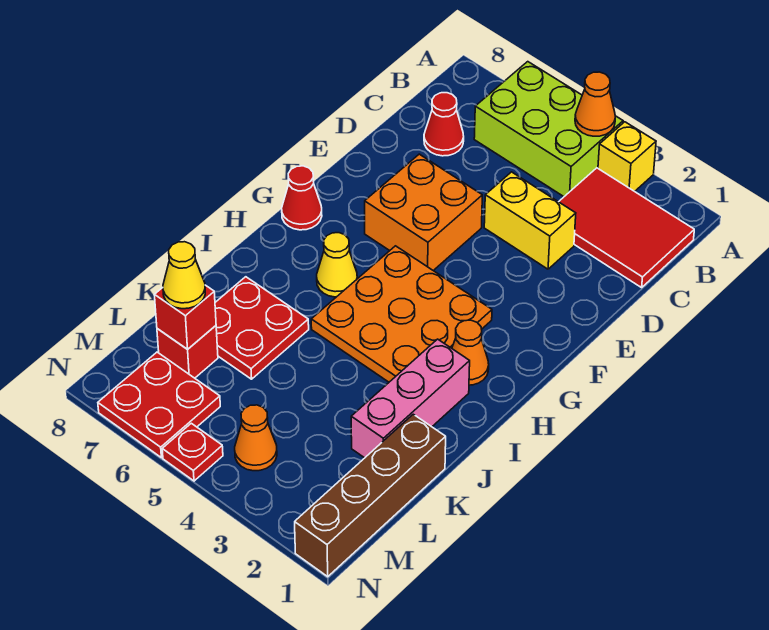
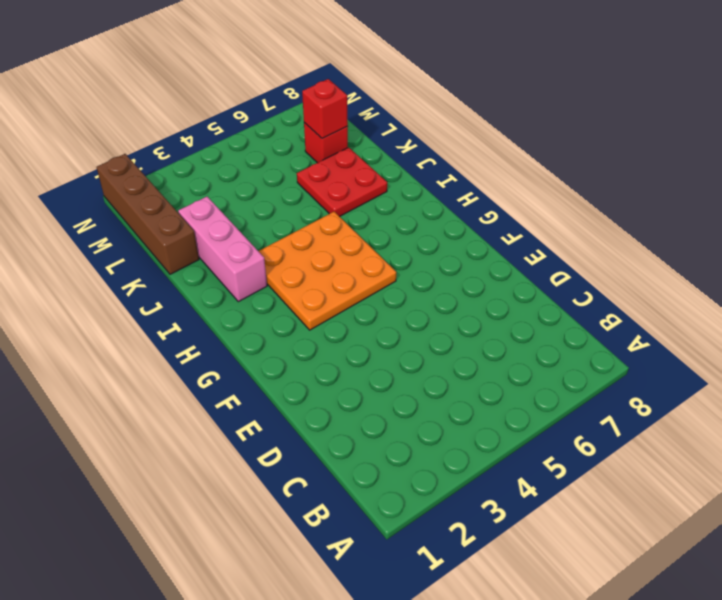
none -> yellow brick A3 level 1
none -> lime brick A4:B6 level 1
none -> red tile B1:C3 level 1

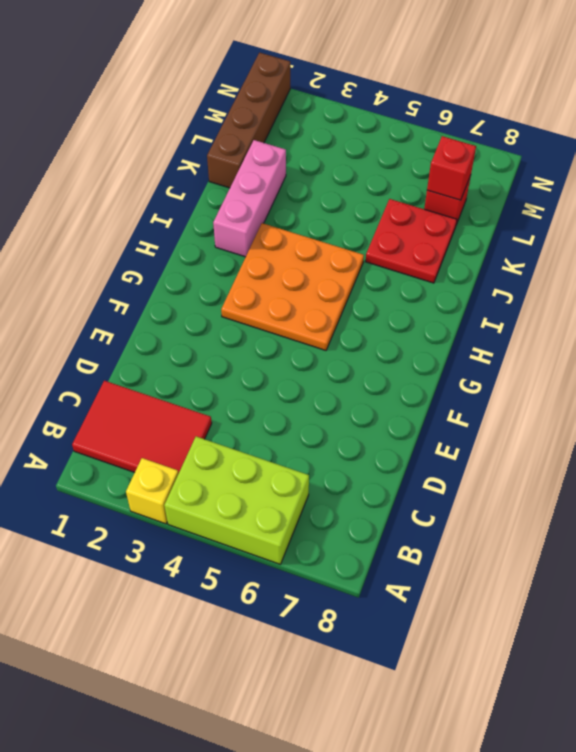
none -> red cone C7 level 1
none -> yellow brick D3:D4 level 1
none -> orange brick E5:F6 level 1

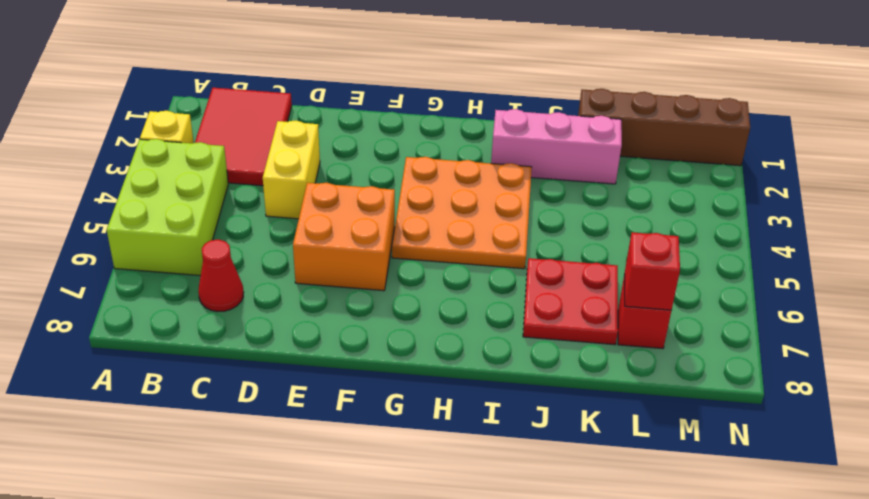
none -> red cone G8 level 1
none -> orange cone H2 level 1
none -> yellow cone H6 level 1

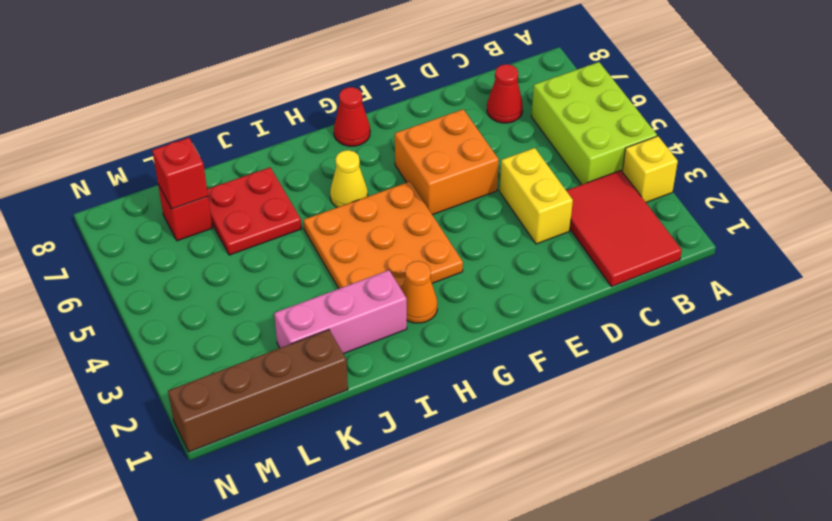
none -> orange cone M4 level 1
none -> red plate M6:N7 level 1
none -> red plate N5 level 1

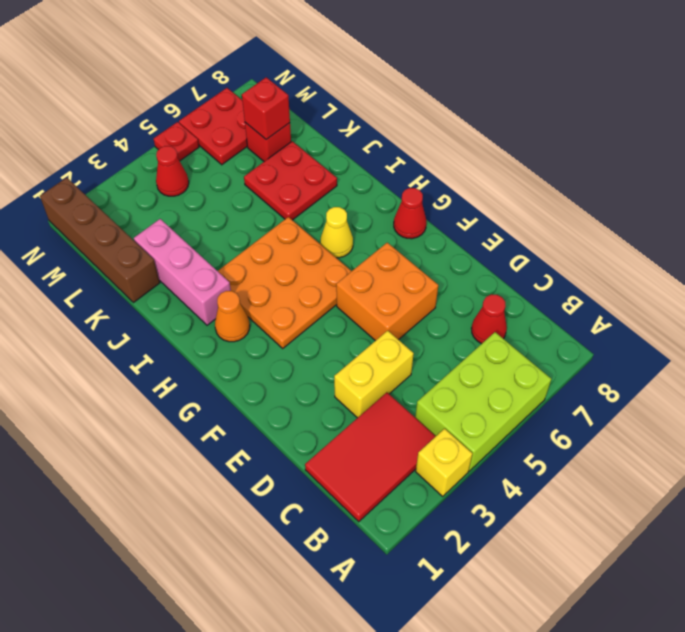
red cone M4 level 1 -> orange cone M4 level 1
none -> orange cone A4 level 2
none -> yellow cone L7 level 3

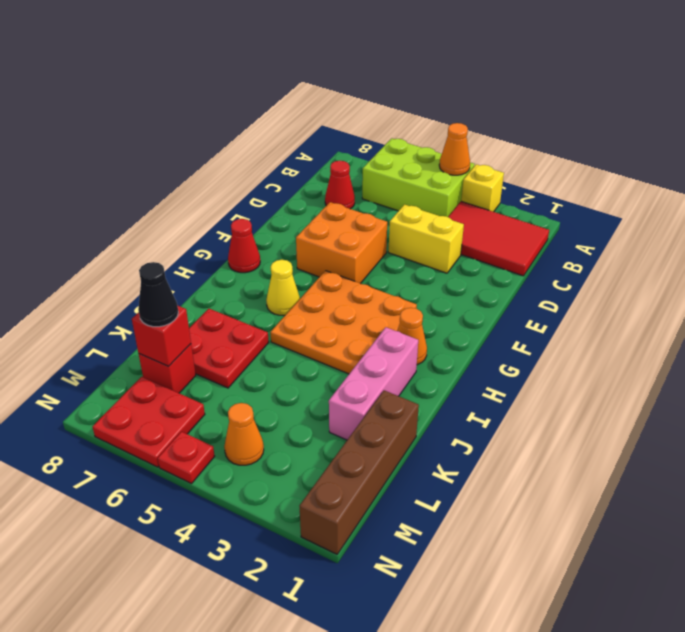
black cone L7 level 3 -> yellow cone L7 level 3

